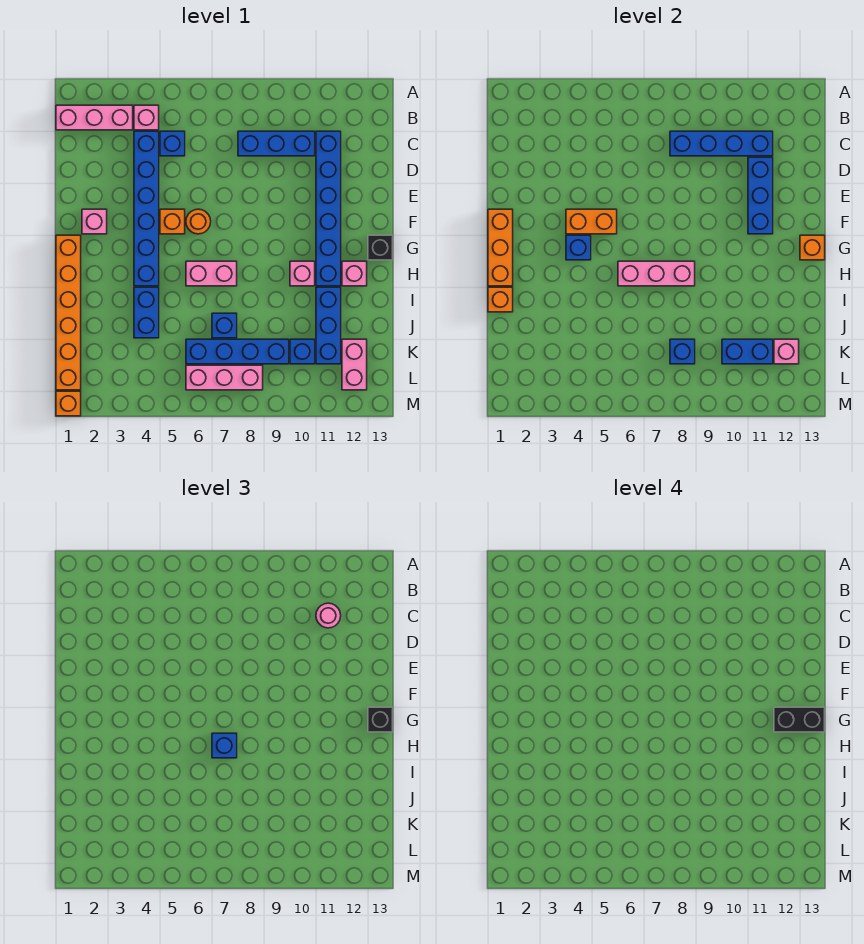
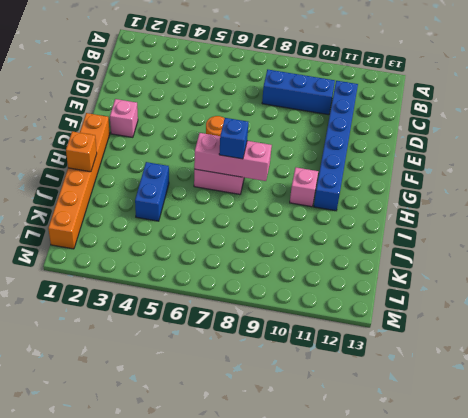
none -> pink brick B1:B3 level 1
none -> pink brick B4 level 1
none -> blue brick C4:H4 level 1
none -> blue brick C5 level 1

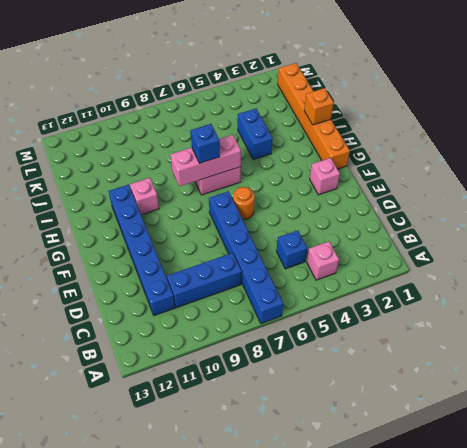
blue brick A7:F7 level 1 -> blue brick C4:H4 level 1
none -> pink brick B1:B3 level 1
none -> orange brick F5 level 1
none -> black brick G13 level 1
none -> pink brick H12 level 1

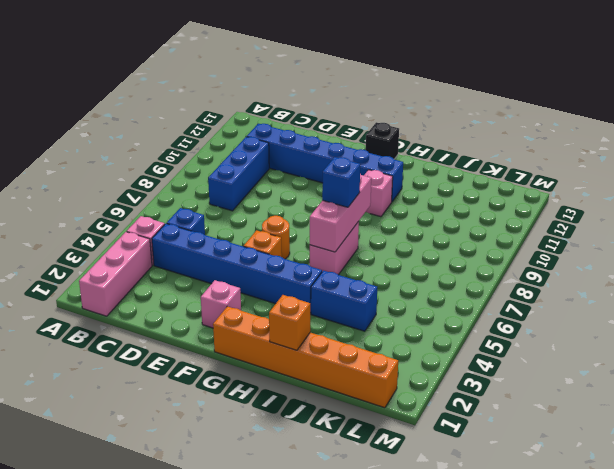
none -> pink brick H12 level 1
none -> blue brick I11:K11 level 1
none -> blue brick J7 level 1
none -> blue brick K6:K9 level 1

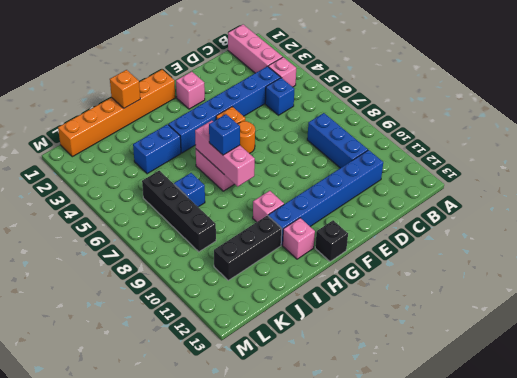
black brick I11:K11 level 1 -> blue brick I11:K11 level 1
black brick K6:K9 level 1 -> blue brick K6:K9 level 1
none -> blue brick K10 level 1
none -> pink brick K12:L12 level 1
none -> pink brick L6:L8 level 1
none -> orange brick M1 level 1

